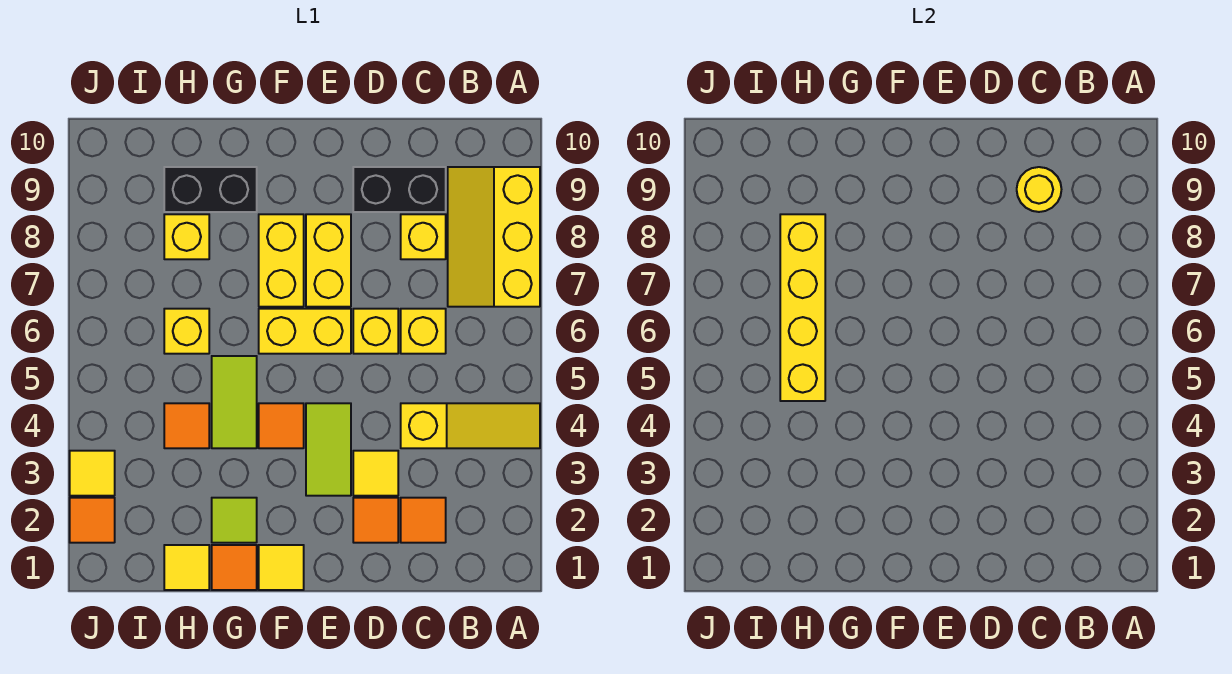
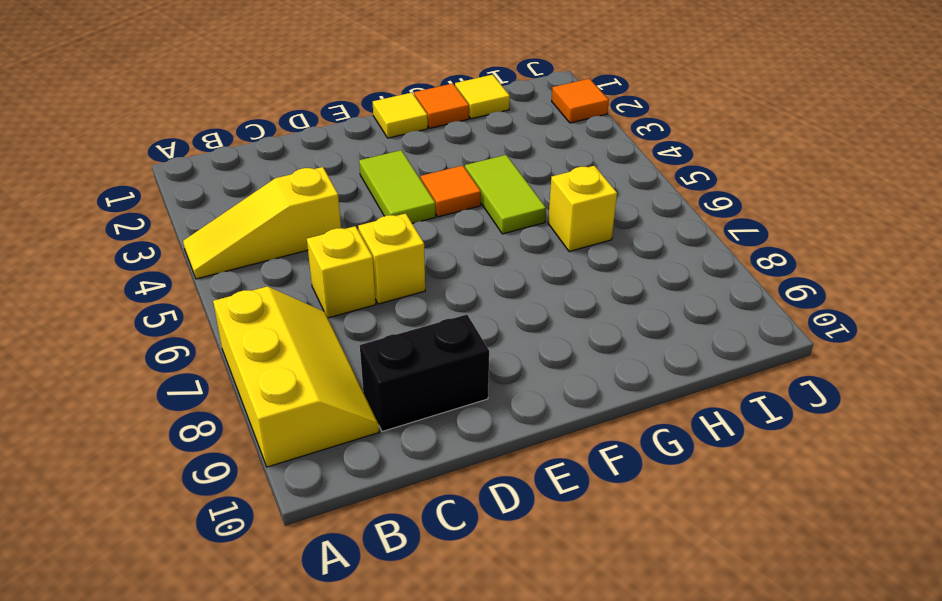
none -> orange tile C2 level 1
none -> yellow brick C8 level 1
none -> orange tile D2 level 1

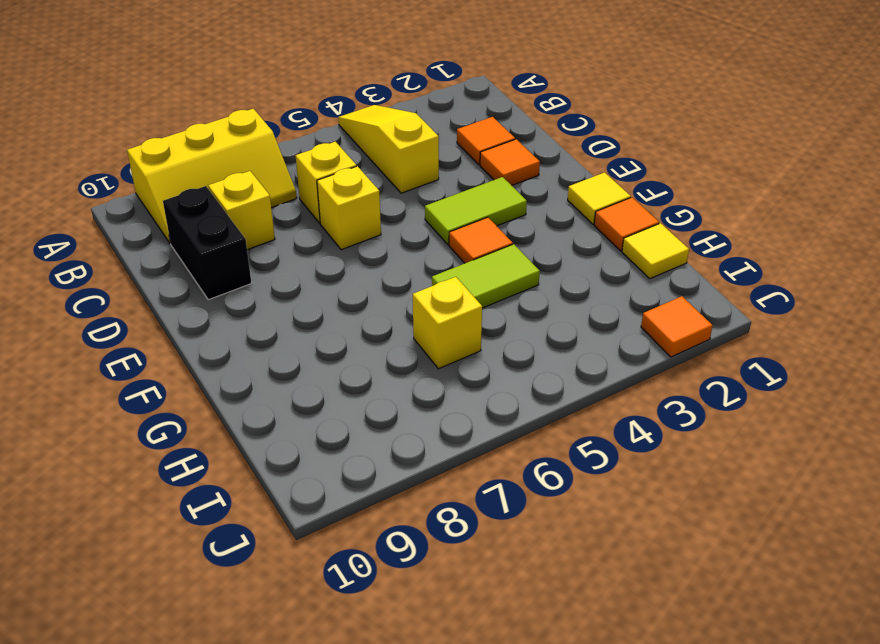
none -> yellow tile D3 level 1
none -> yellow brick E6:F6 level 1
none -> yellow brick E7:E8 level 1

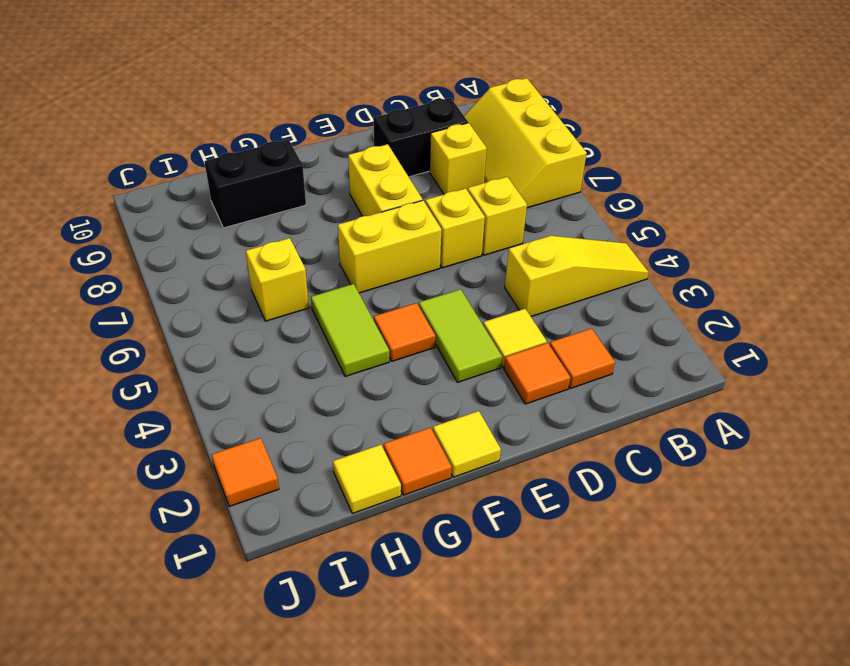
none -> yellow brick F7:F8 level 1
none -> lime tile G2 level 1
none -> orange tile H4 level 1

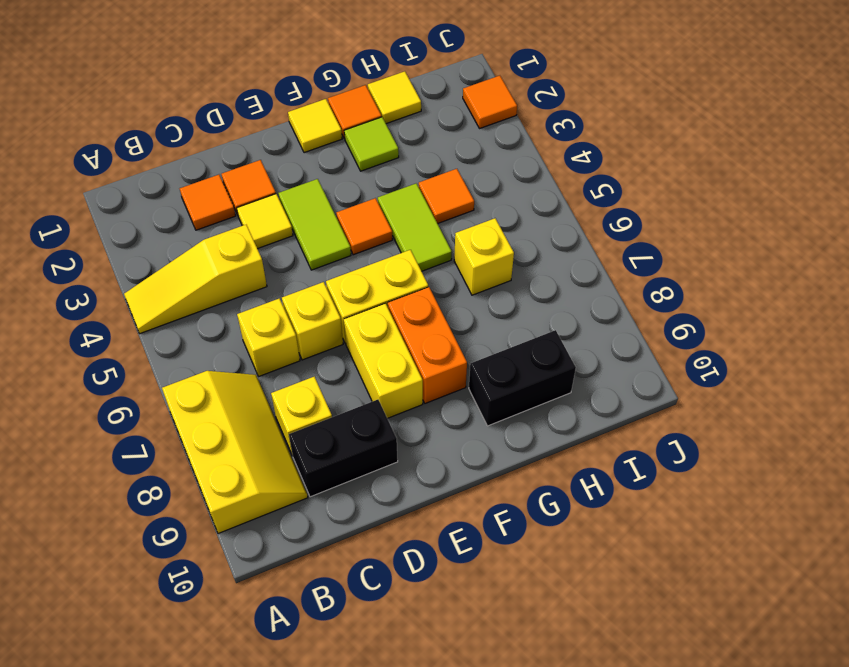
orange brick F7:F8 level 1 -> yellow brick F7:F8 level 1
none -> yellow brick H8 level 1
none -> yellow tile J3 level 1
none -> yellow round brick C9 level 2

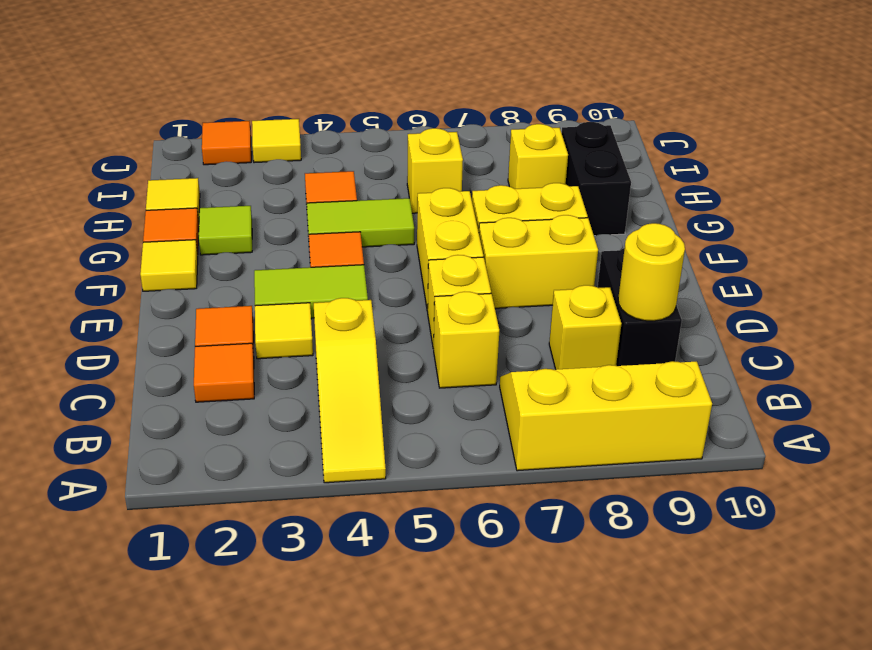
none -> yellow brick H5:H8 level 2

